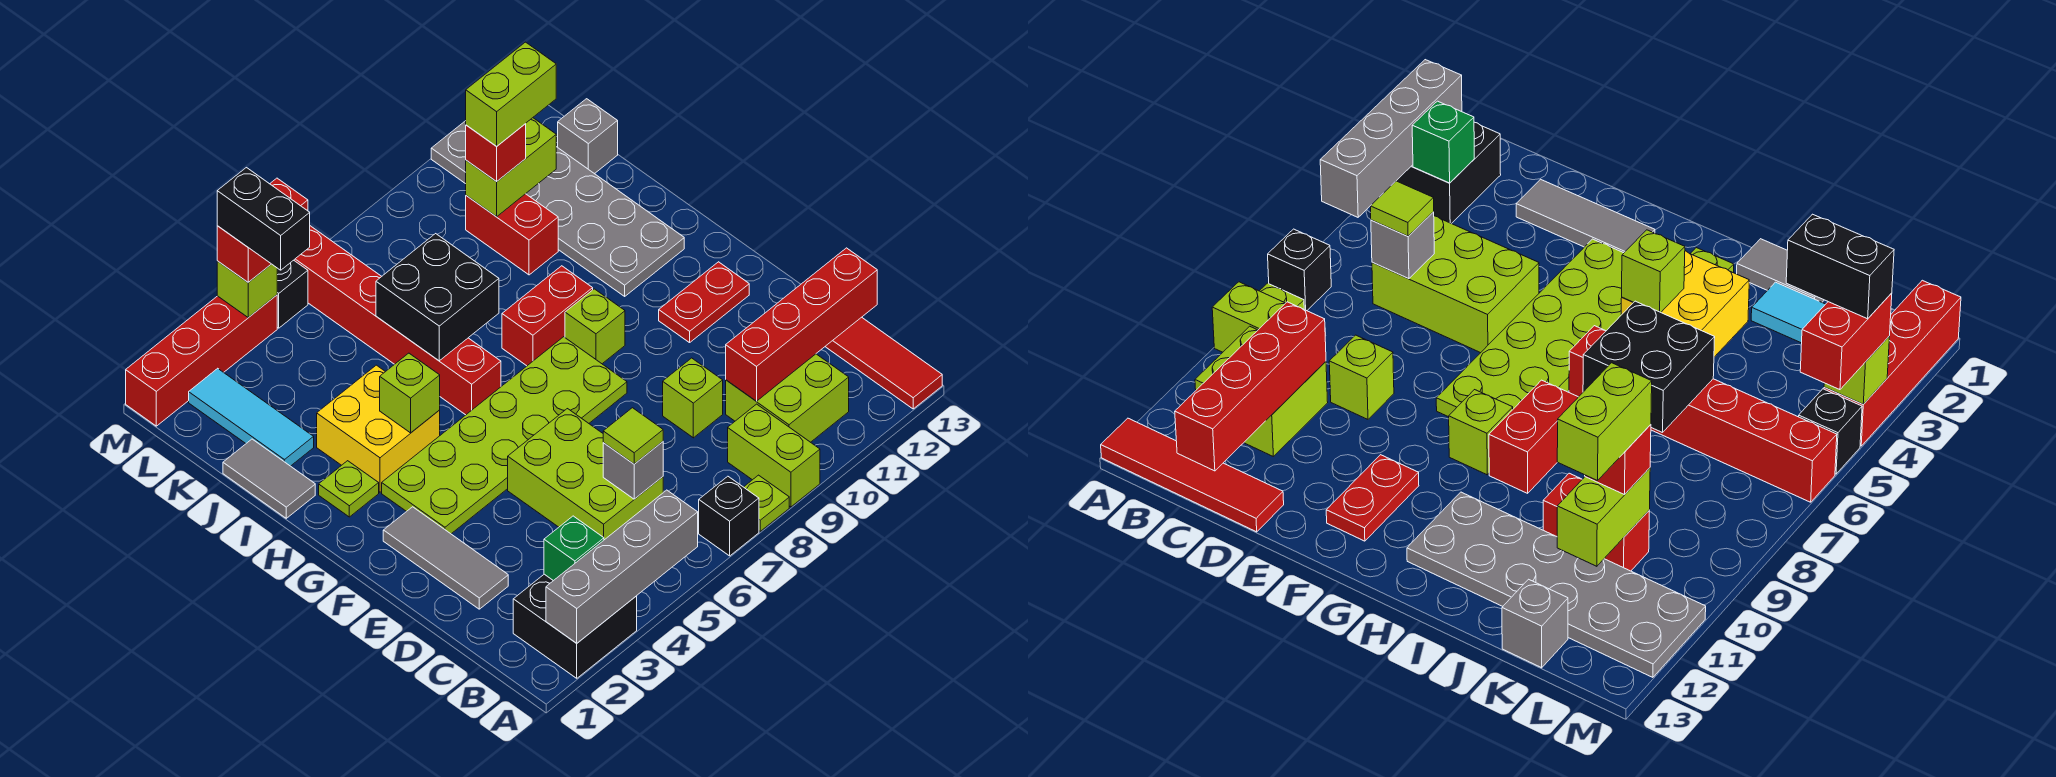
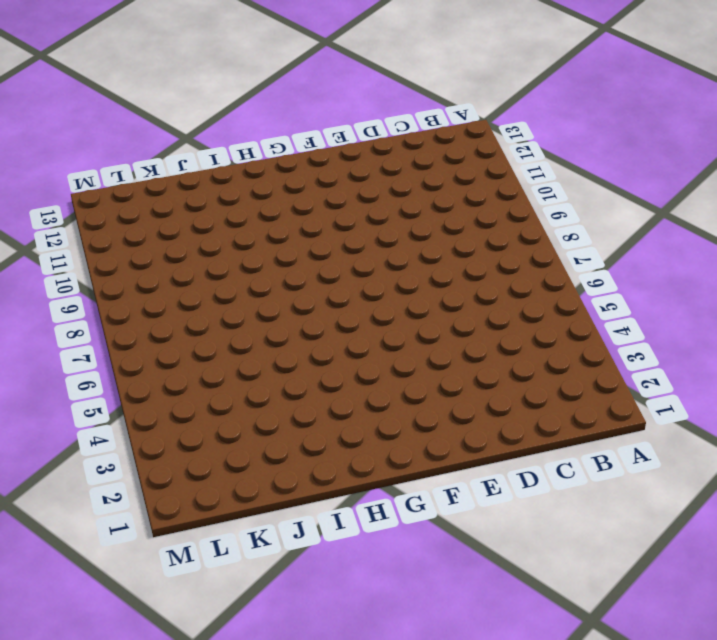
none -> black brick A2:B3 level 1
none -> black brick A7 level 1
none -> lime plate A8 level 1
none -> lime brick A9:B9 level 1

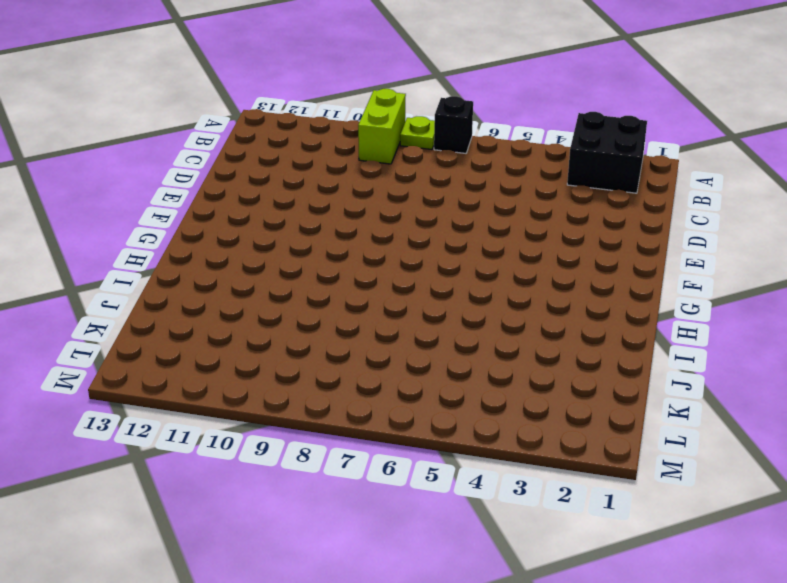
none -> red tile A13:D13 level 1
none -> lime brick B10:C11 level 1
none -> lime brick C5:E6 level 1
none -> grey tile D2:F2 level 1

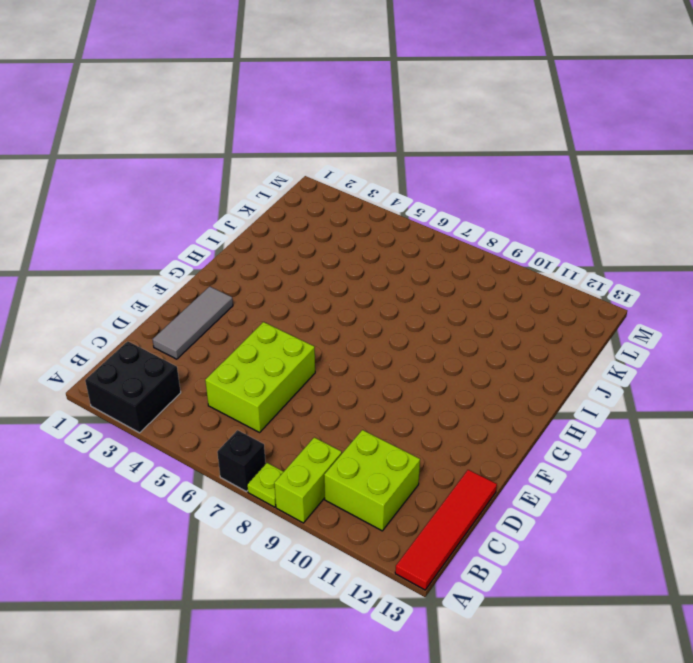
none -> lime brick D9 level 1
none -> lime plate F3:G8 level 1
none -> red plate F11:F12 level 1
none -> lime brick G9 level 1

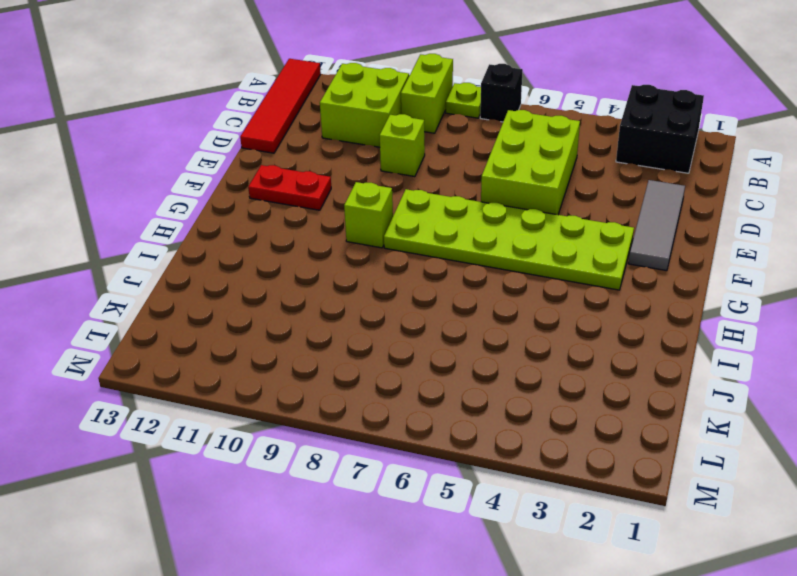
none -> lime plate H2 level 1
none -> yellow brick H3:I4 level 1
none -> red brick H6:M6 level 1
none -> red brick H8:H9 level 1

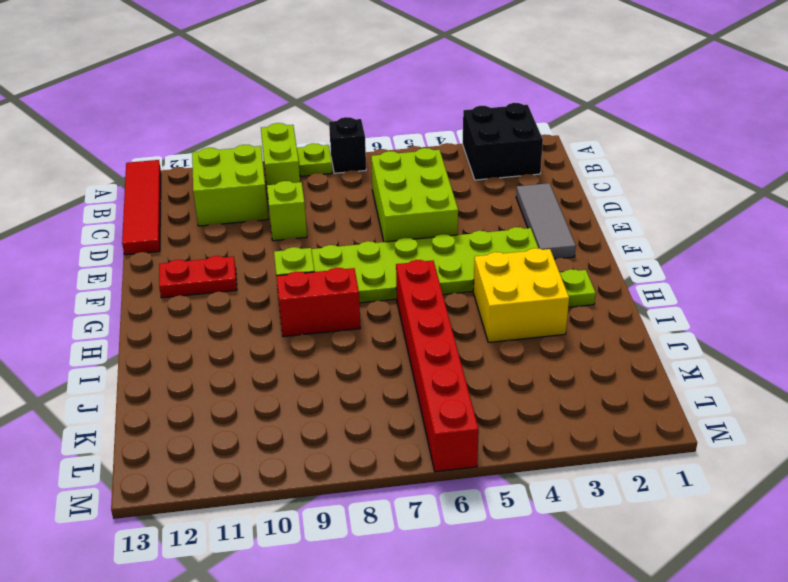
none -> grey plate H11:M12 level 1
none -> grey tile I1:J1 level 1
none -> cyan tile J2:L2 level 1
none -> red brick J10:K10 level 1

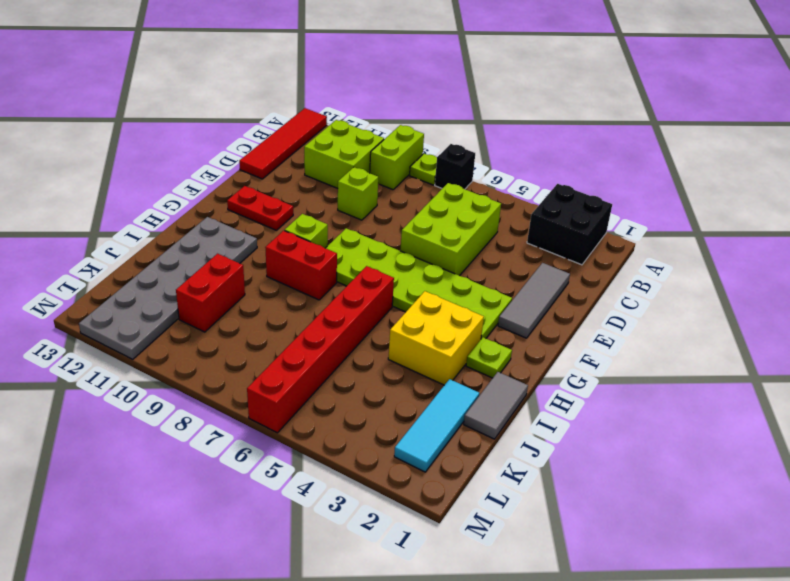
none -> grey brick K13 level 1
none -> red brick M1:M4 level 1
none -> black brick M5 level 1
none -> grey brick A2:A5 level 2

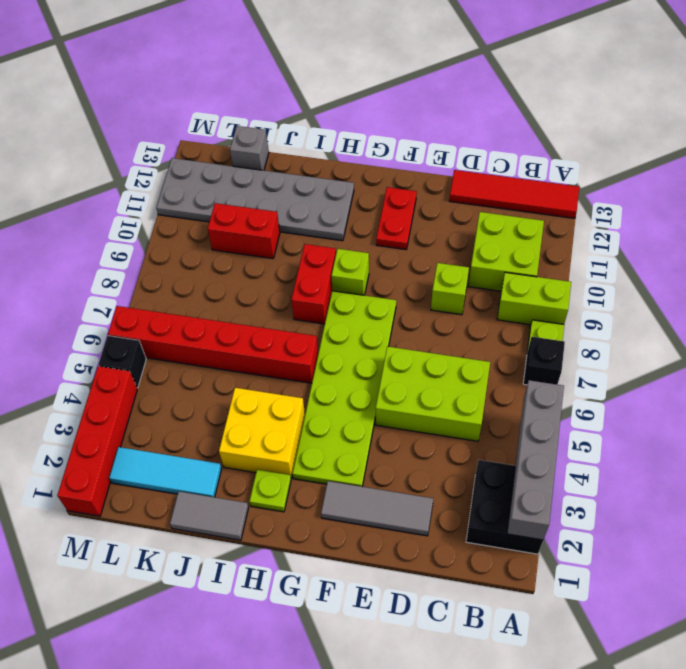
none -> green brick B3 level 2
none -> grey brick C6 level 2
none -> red brick C10:C13 level 2
none -> lime brick H4 level 2

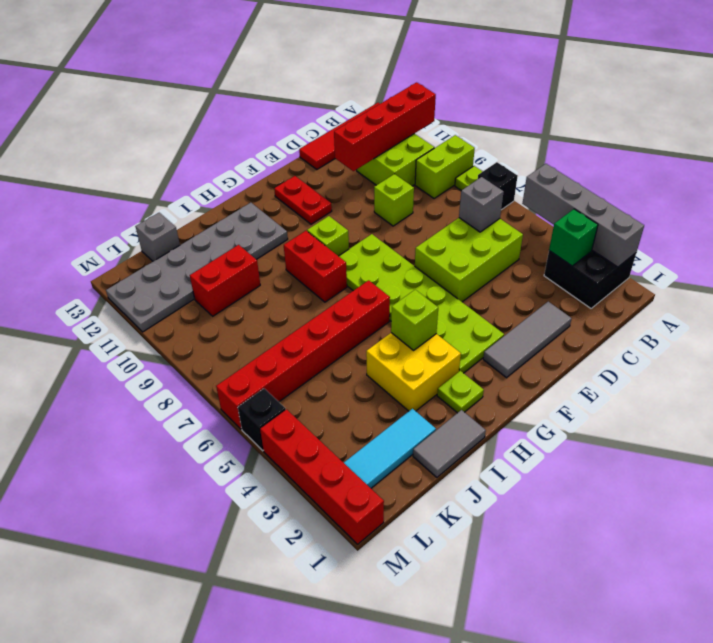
red brick A11:D11 level 2 -> red brick C10:C13 level 2
none -> black brick I6:J7 level 2
none -> lime brick K10:K11 level 2
none -> lime brick M4 level 2
none -> lime tile C6 level 3

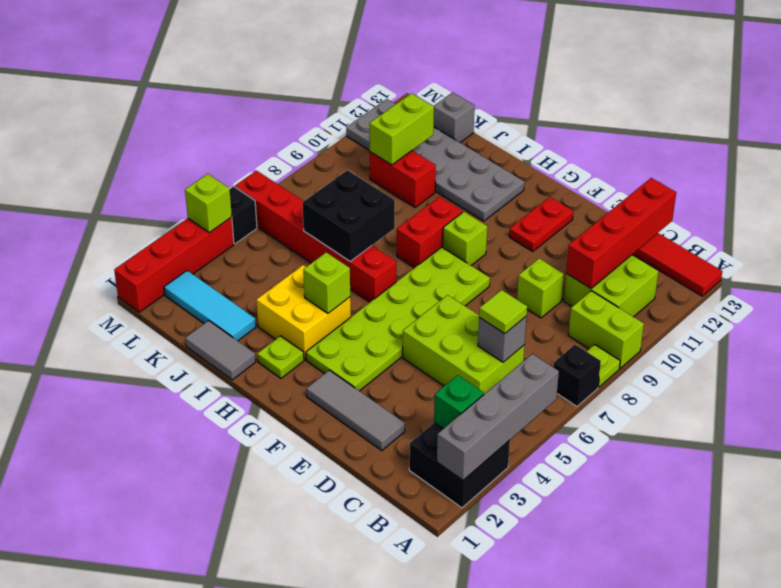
none -> red brick K10 level 3
none -> red brick M4:M5 level 3
none -> lime brick K10:K11 level 4
none -> black brick L4:M4 level 4

